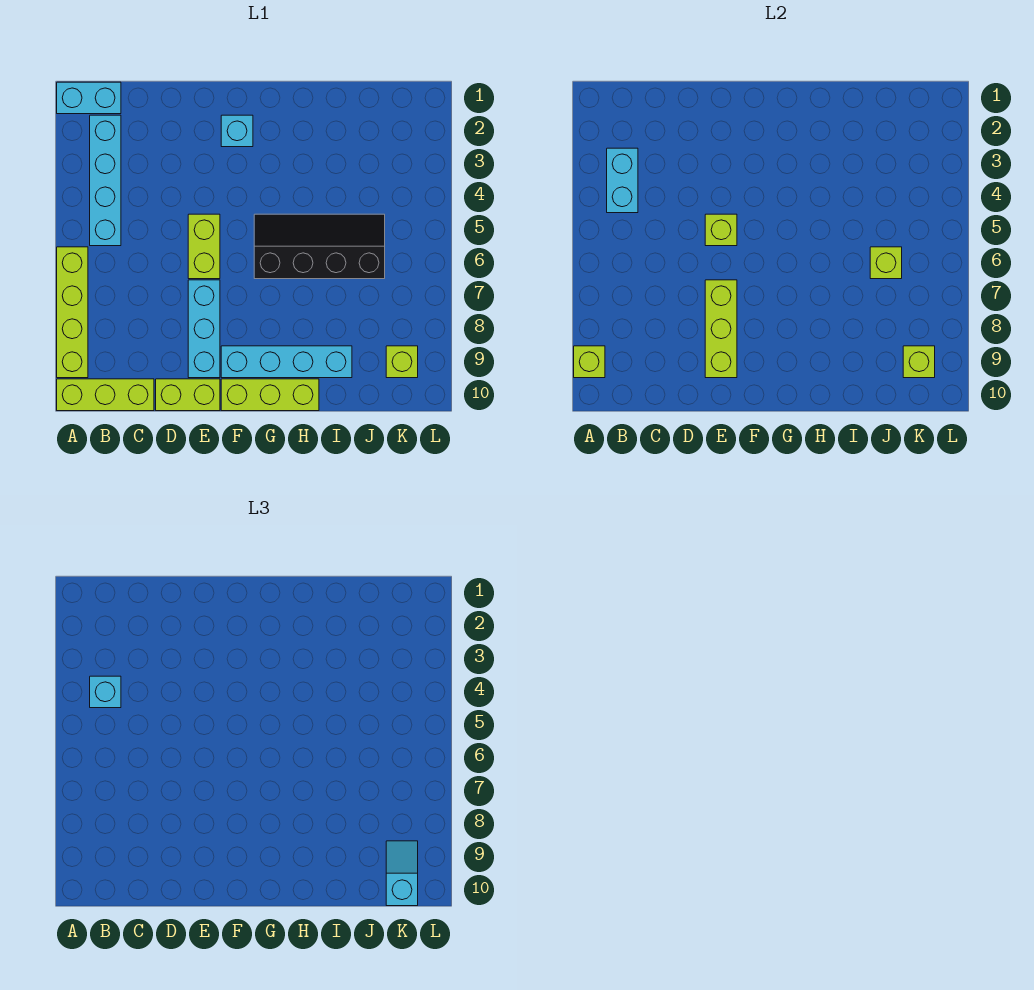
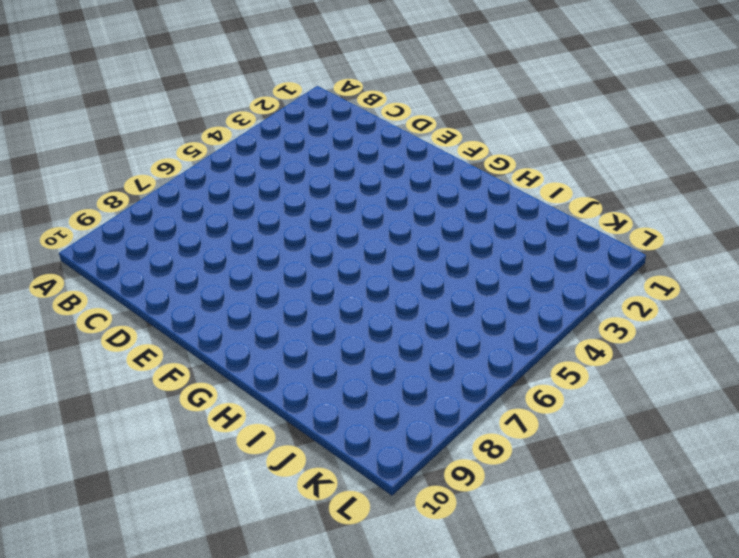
none -> cyan brick A1:B1 level 1
none -> lime brick A6:A9 level 1
none -> lime brick A10:C10 level 1

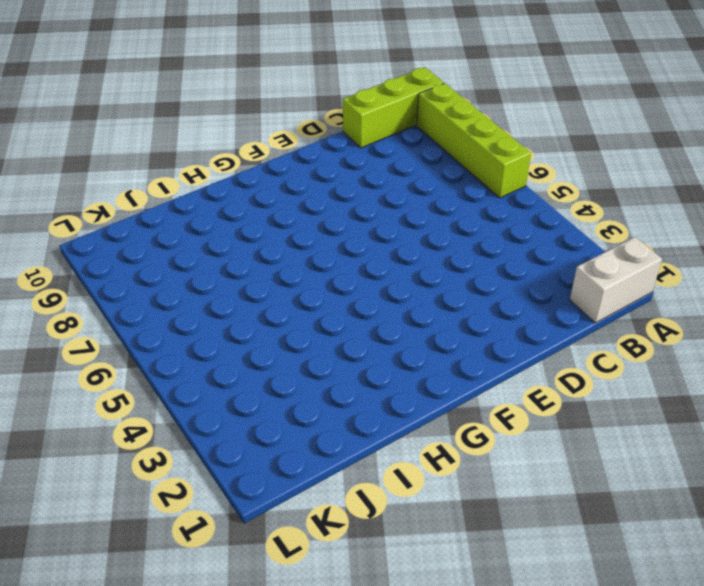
white brick A1:B1 level 1 -> cyan brick A1:B1 level 1
none -> cyan brick B2:B5 level 1
none -> lime brick D10:E10 level 1
none -> lime brick E5:E6 level 1

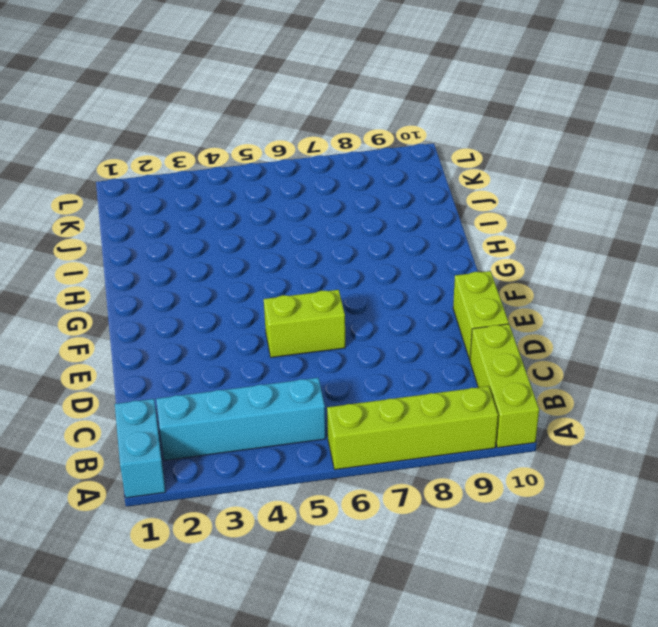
none -> cyan brick E7:E9 level 1
none -> cyan brick F2 level 1
none -> cyan brick F9:I9 level 1

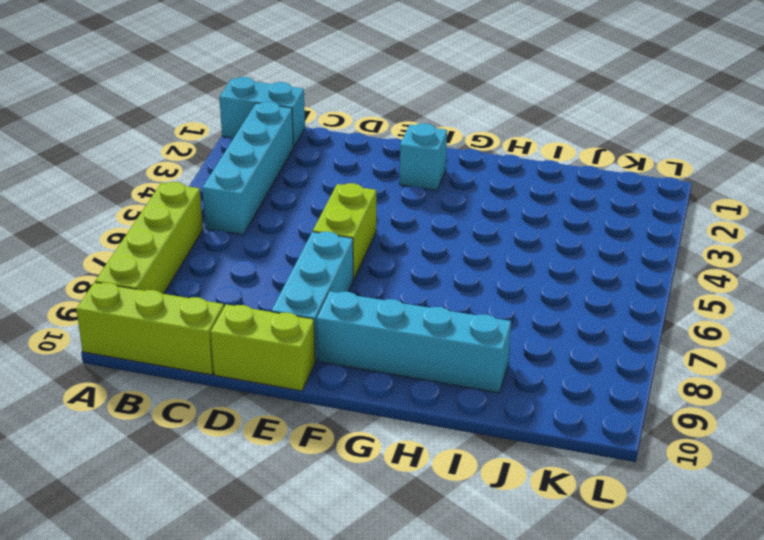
none -> lime brick F10:H10 level 1
none -> black slope G5:J6 level 1 top 6
none -> lime brick K9 level 1

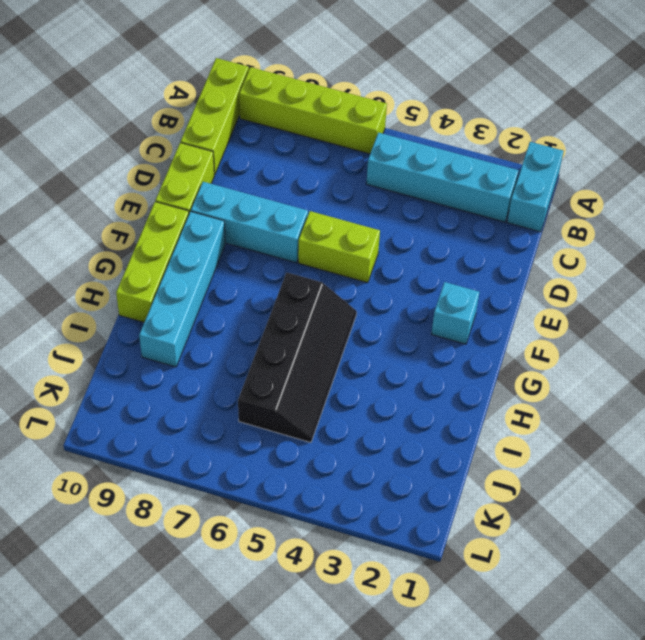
none -> lime brick K9 level 1
none -> lime brick A9 level 2
none -> cyan brick B3:B4 level 2

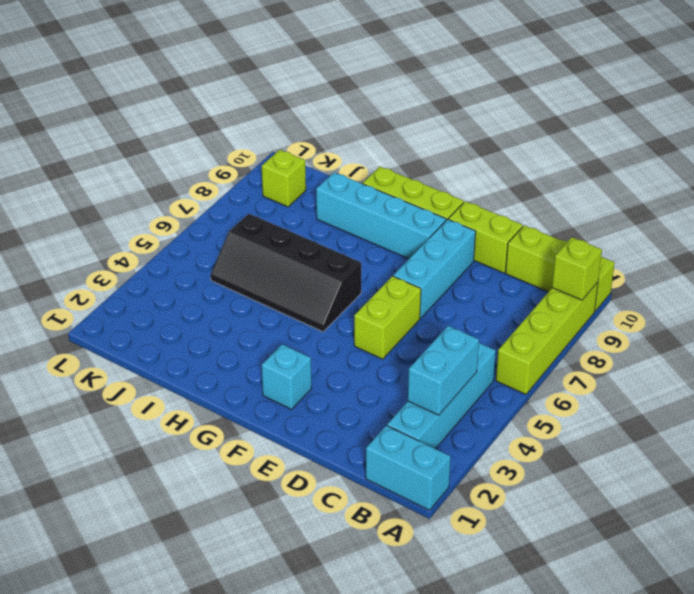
none -> lime brick E5 level 2
none -> lime brick E7:E9 level 2
none -> lime brick J6 level 2

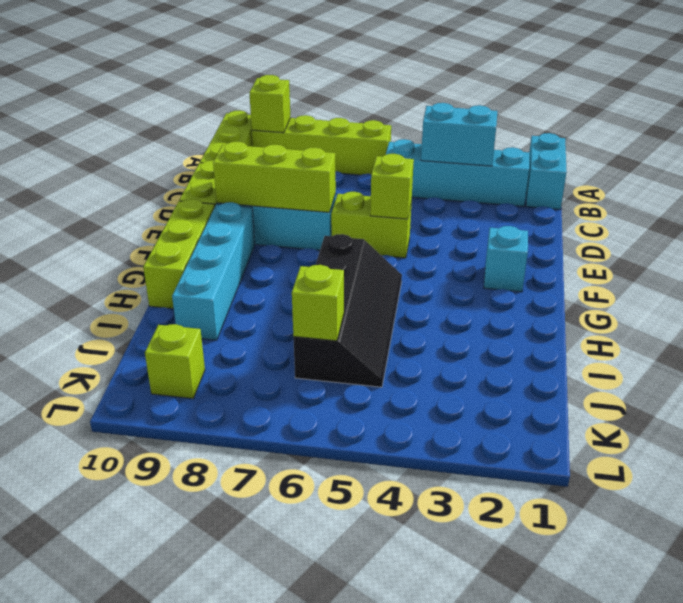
none -> lime brick K9 level 2
none -> cyan brick B4 level 3
none -> cyan slope K9:K10 level 3 top 10

